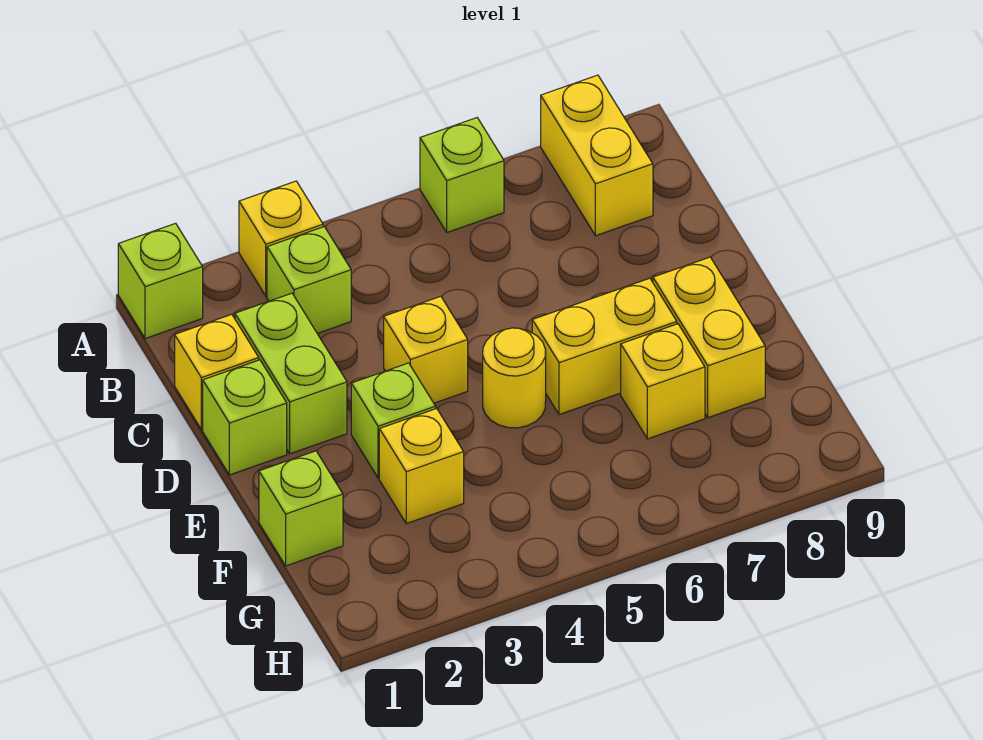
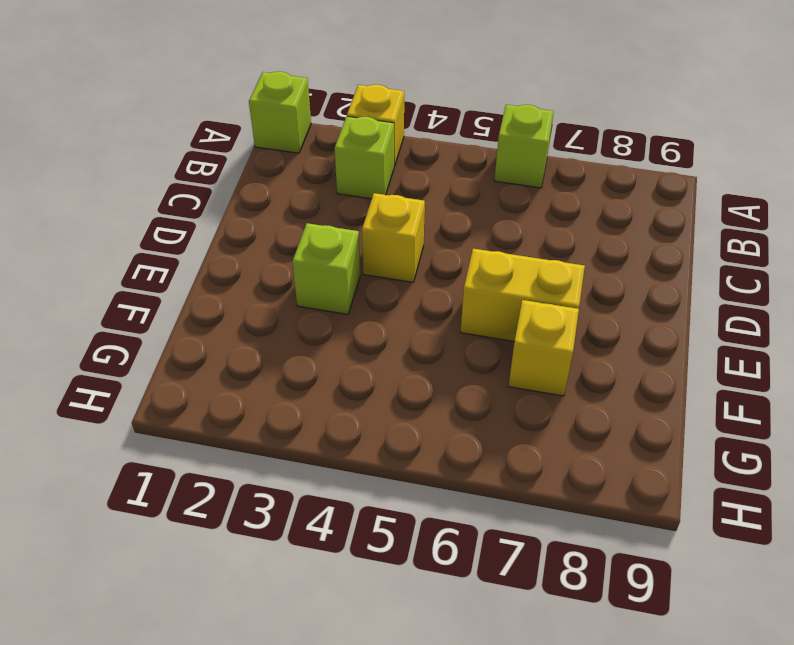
none -> yellow brick A8:B8 level 1
none -> yellow brick C1 level 1
none -> lime brick C2:D2 level 1

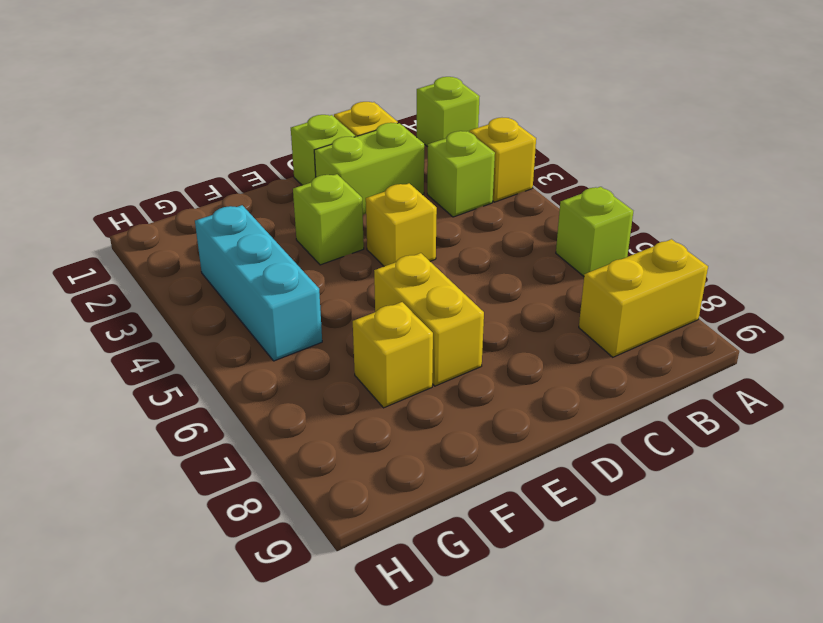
cyan brick G3:G5 level 1 -> none
none -> yellow round brick E5 level 1
none -> yellow brick E8:F8 level 1
none -> lime brick F1 level 1

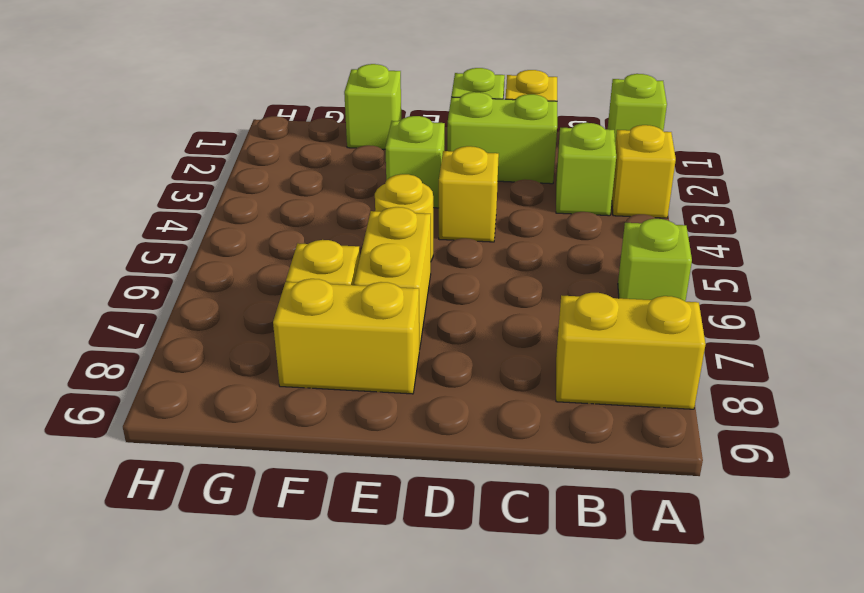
none -> yellow brick F3 level 1

